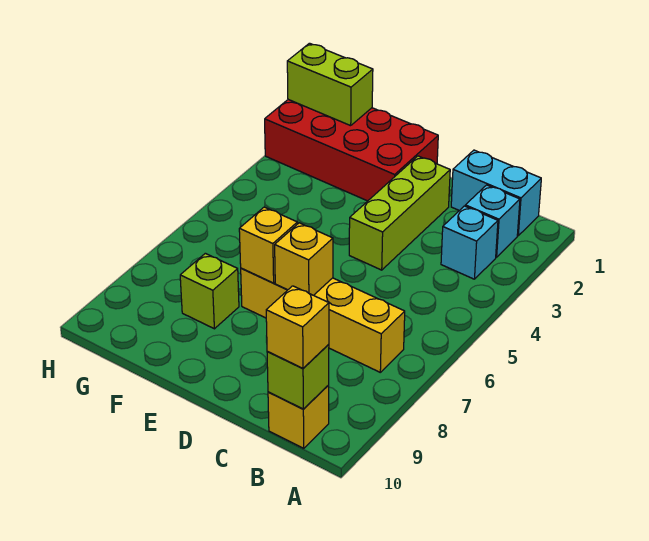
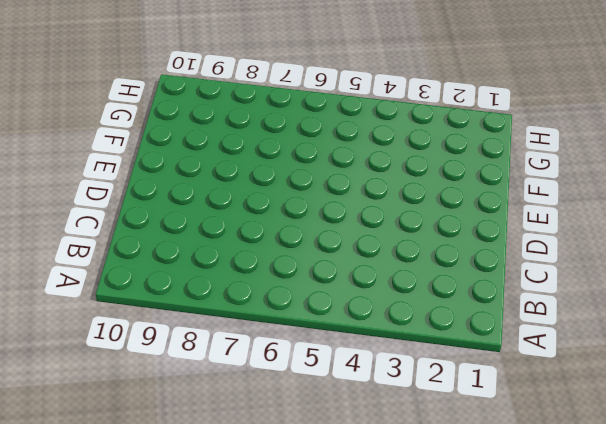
none -> cyan brick B1:C1 level 1
none -> cyan brick B2 level 1
none -> cyan brick B3 level 1

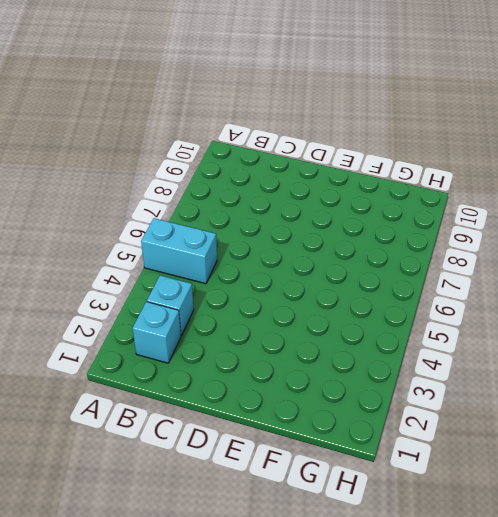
cyan brick A5:B5 level 1 -> cyan brick B1:C1 level 1
none -> yellow brick B7:E7 level 1
none -> yellow brick B10 level 1
none -> lime brick D2:D4 level 1

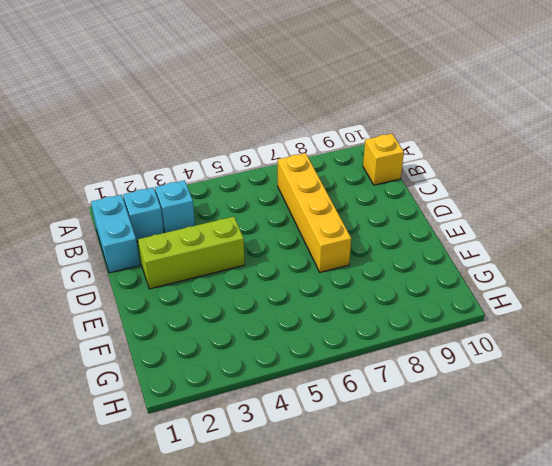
none -> red brick E1:H2 level 1
none -> lime brick F8 level 1
none -> lime brick B10 level 2

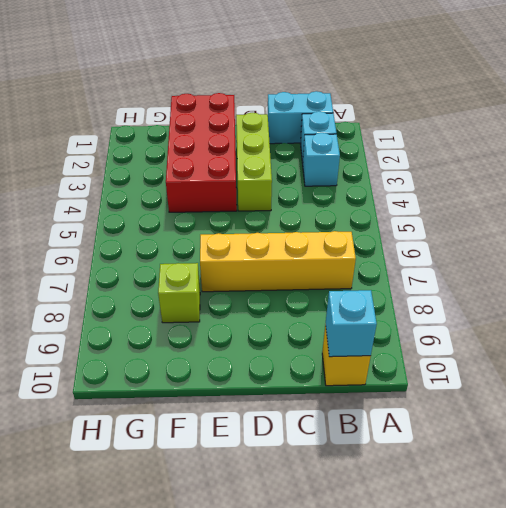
cyan brick B10 level 2 -> lime brick B10 level 2
red brick E1:F4 level 1 -> red brick E1:H2 level 1
none -> yellow brick D7 level 2
none -> yellow brick E7 level 2
none -> lime brick G1:H1 level 2

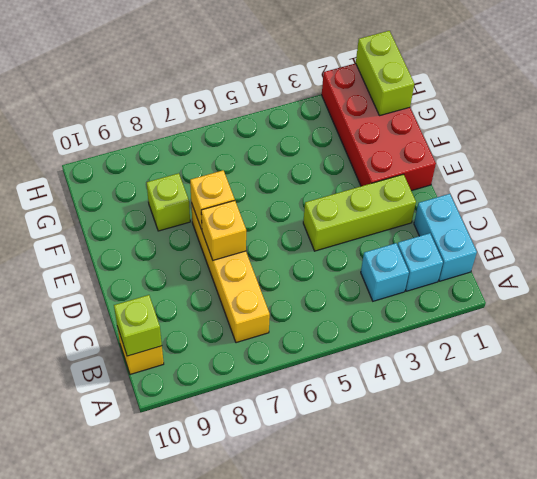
none -> yellow brick B10 level 3

